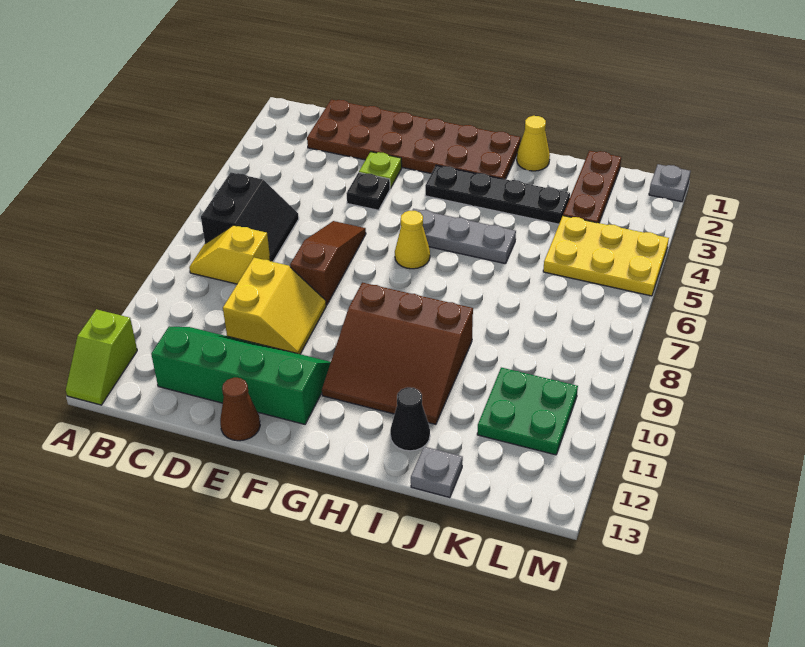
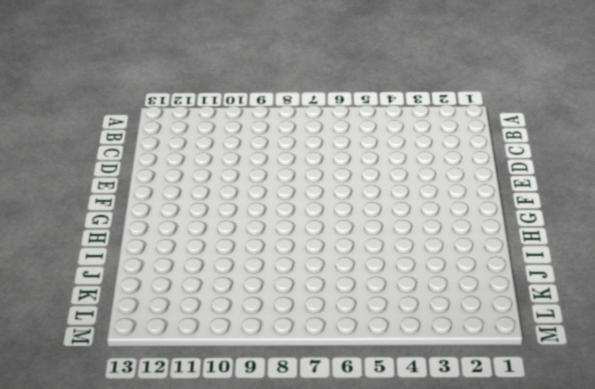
none -> lime slope A12:A13 level 1 top 12
none -> black slope B6:C7 level 1 top B
none -> yellow slope B8:C8 level 1 top C

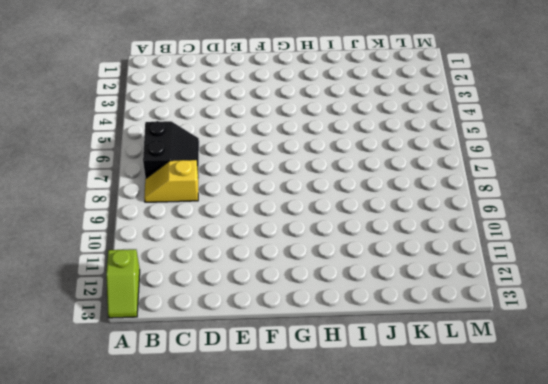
none -> brown plate C1:H2 level 1
none -> green slope C11:F12 level 1 top 12
none -> yellow slope D9:E10 level 1 top D

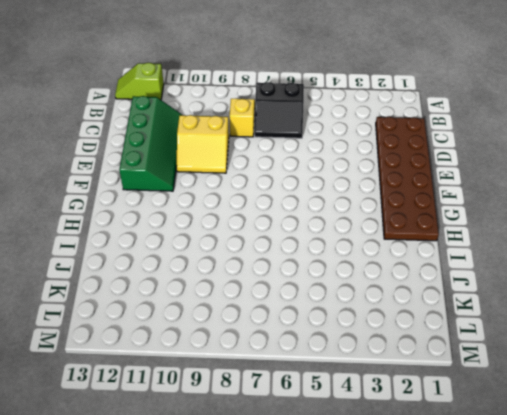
none -> lime plate E3 level 1
none -> black plate E4 level 1
none -> brown slope E6:E8 level 1 top 8

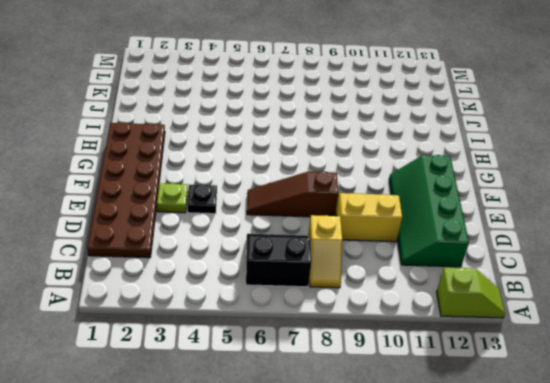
none -> brown cone E13 level 1
none -> black plate G3:J3 level 1
none -> grey plate G5:I5 level 1

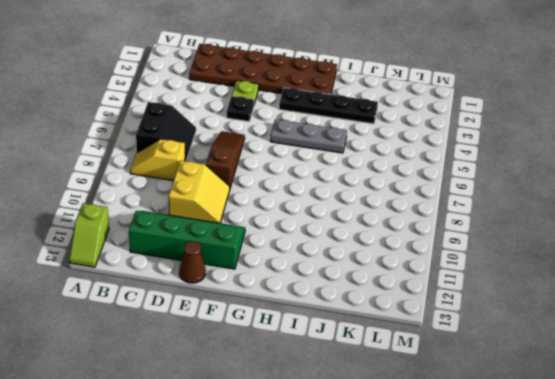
none -> yellow cone G6 level 1
none -> brown slope G9:I11 level 1 top 9
none -> yellow cone I1 level 1

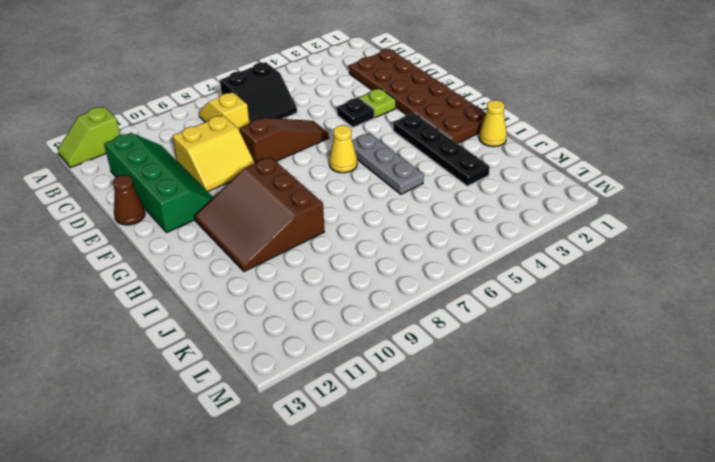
none -> black cone I12 level 1
none -> grey plate J13 level 1
none -> brown plate K1:K3 level 1

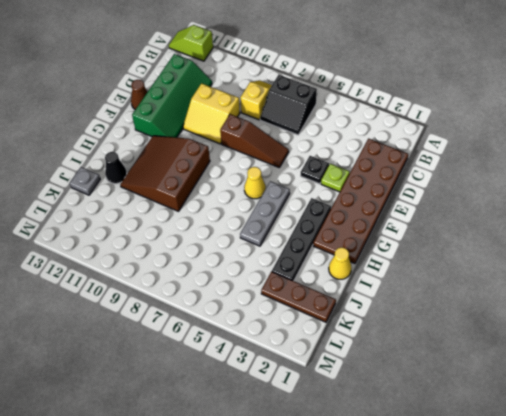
none -> yellow plate K4:M5 level 1
none -> green plate K10:L11 level 1
none -> grey plate M1 level 1

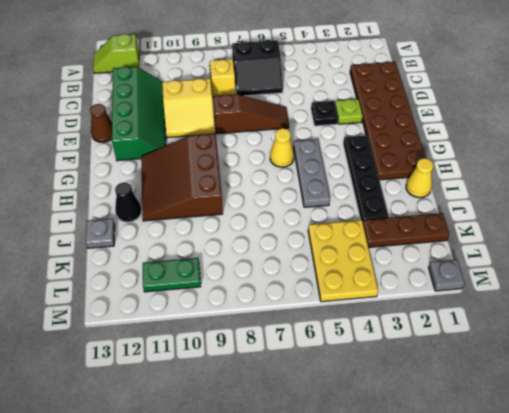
green plate L10:L11 level 1 -> green plate K10:L11 level 1

